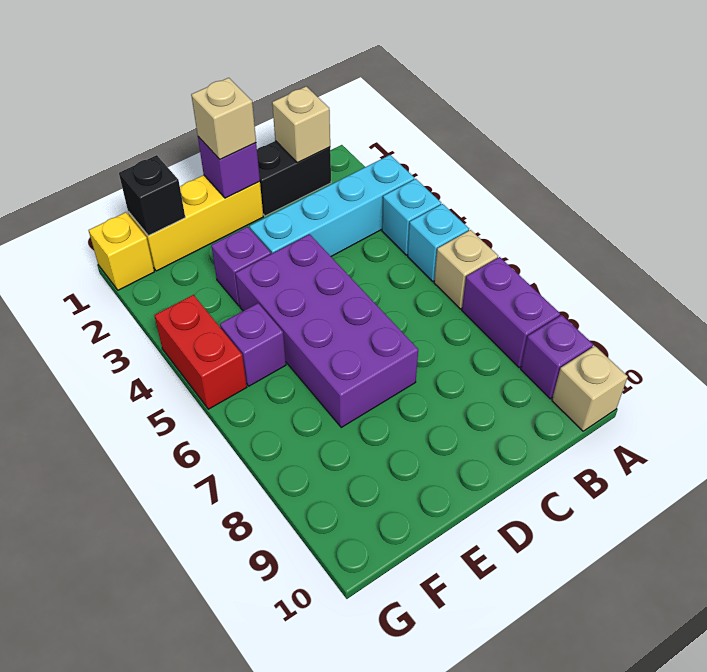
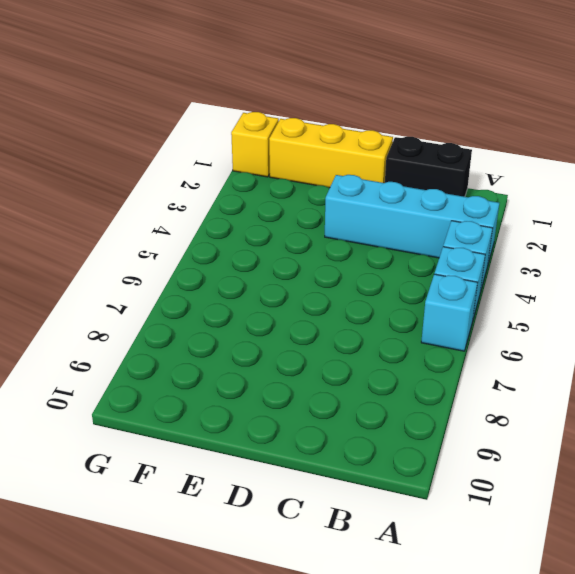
cyan brick A6 level 1 -> tan brick A6 level 1
none -> purple brick A7:A8 level 1
none -> purple brick A9 level 1
none -> tan brick A10 level 1

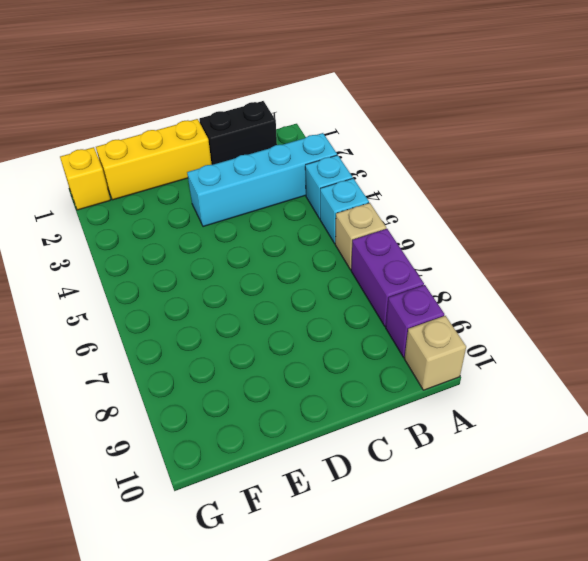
none -> purple brick D4:E7 level 1
none -> purple brick E3 level 1
none -> purple brick F5 level 1

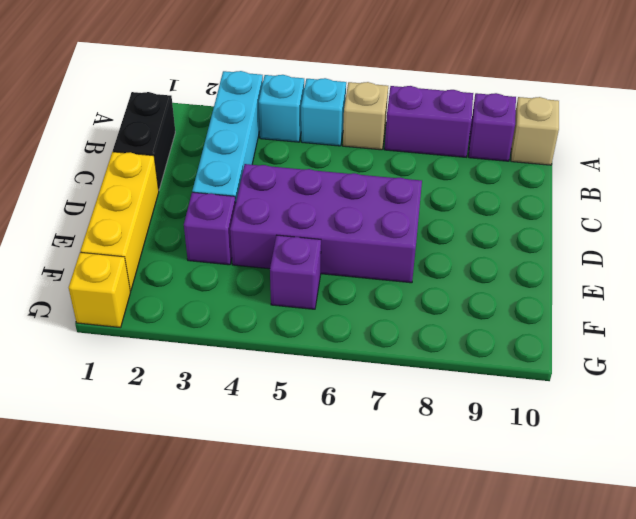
none -> red brick G4:G5 level 1
none -> tan brick B1 level 2
none -> purple brick D1 level 2

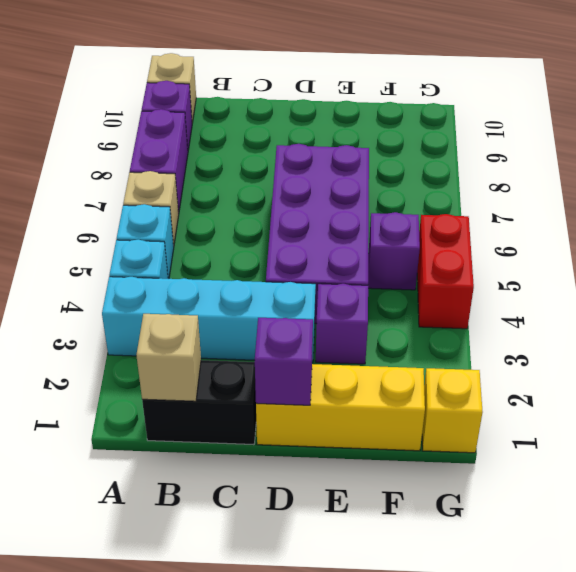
none -> black brick F1 level 2
none -> tan brick D1 level 3

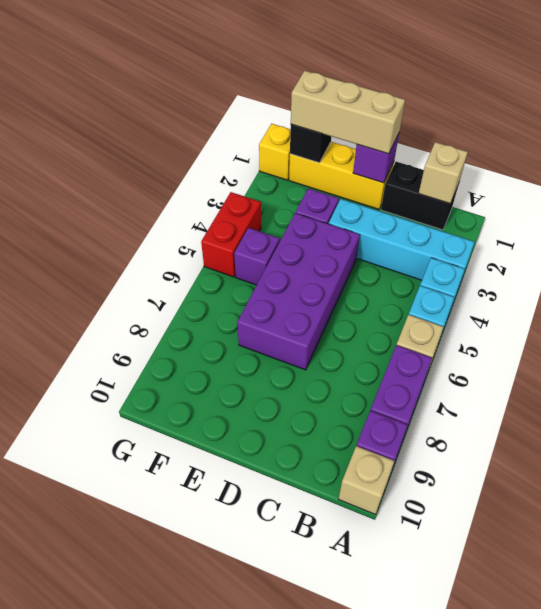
tan brick D1:F1 level 3 -> tan brick D1 level 3

